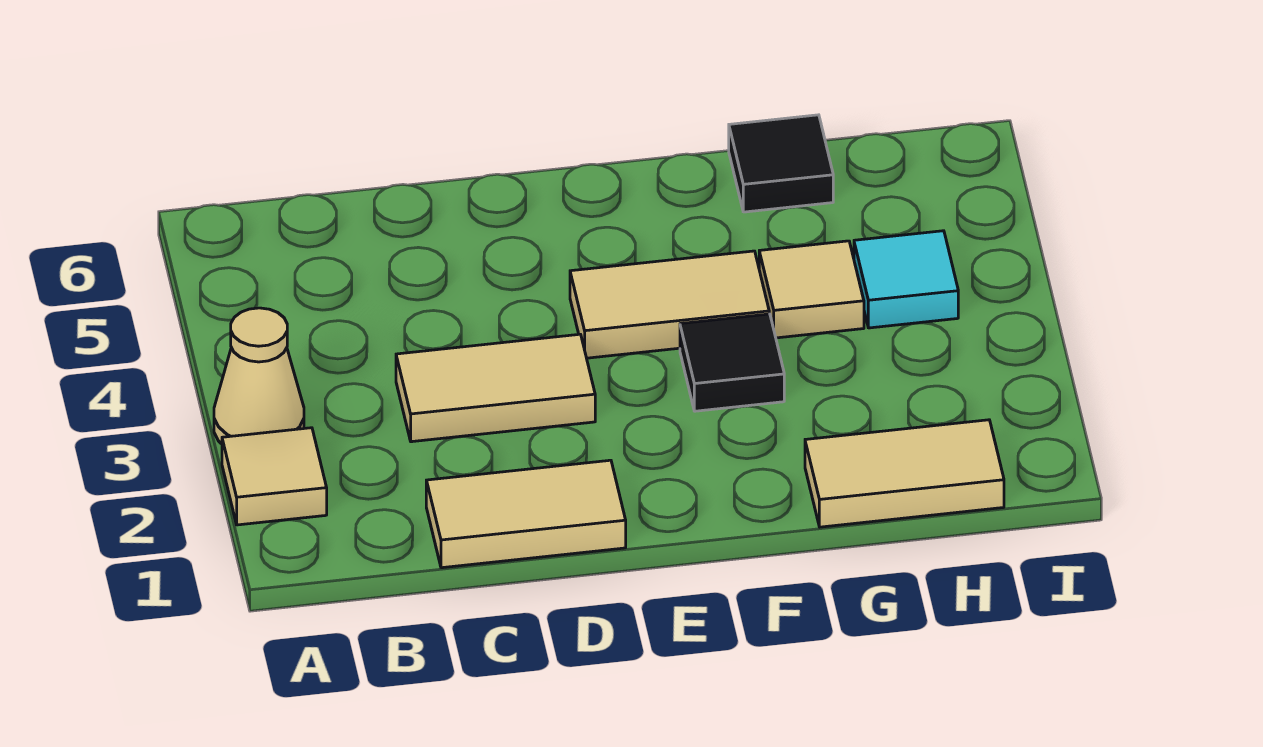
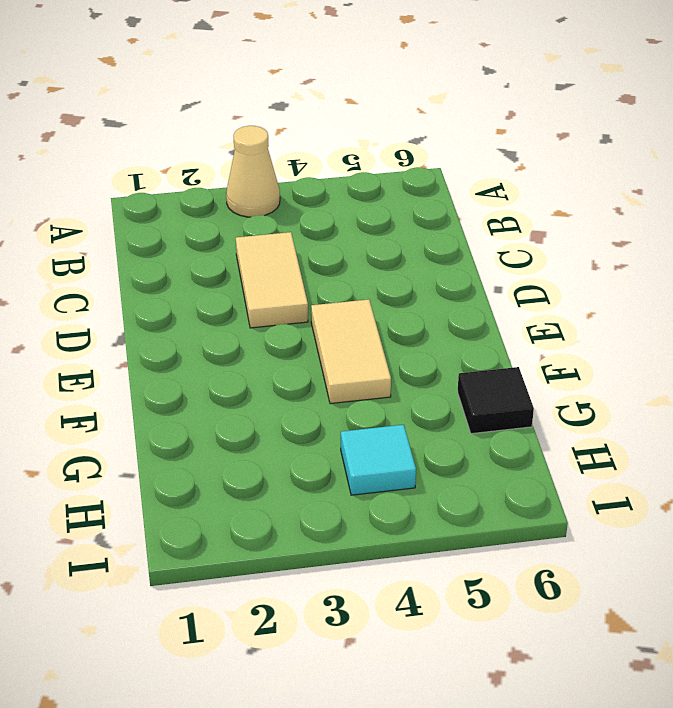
none -> tan tile A2 level 1
none -> tan tile C1:D1 level 1

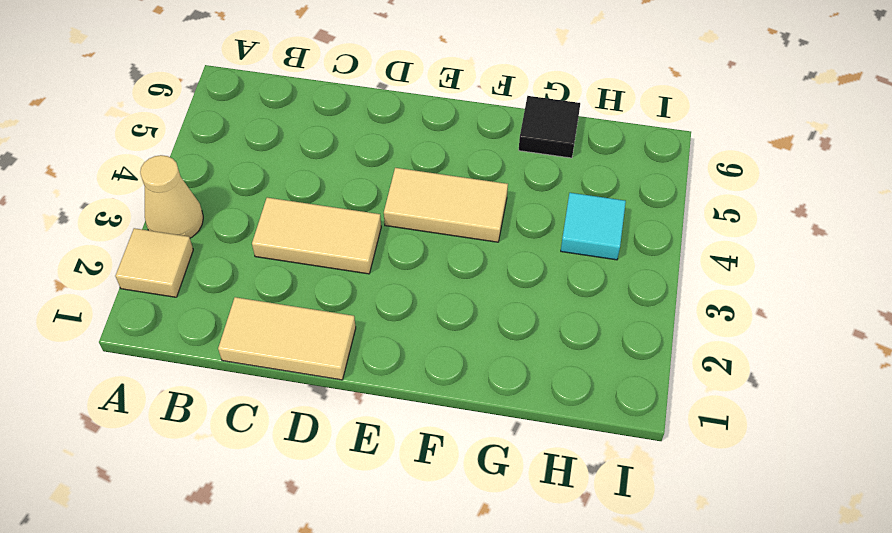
none -> black tile F3 level 1
none -> tan tile G1:H1 level 1

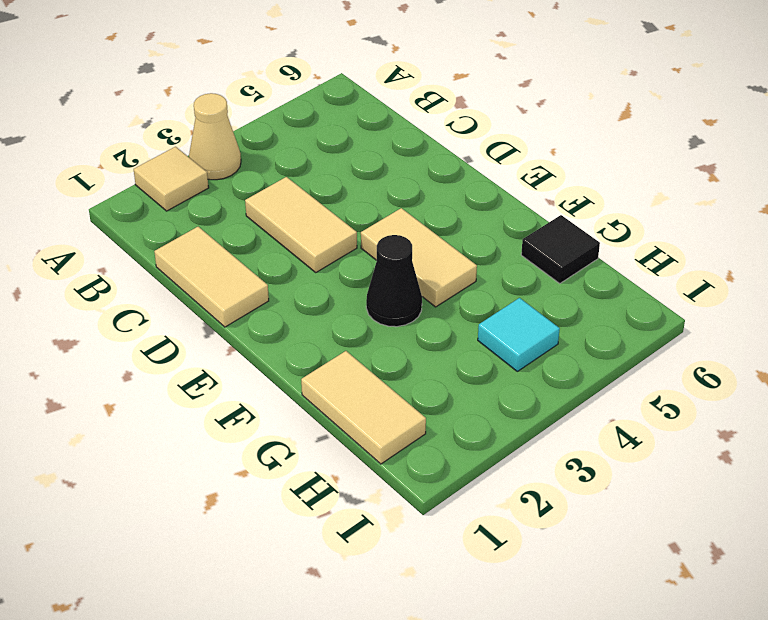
black cone F3 level 1 -> black tile F3 level 1
none -> tan tile G4 level 1

